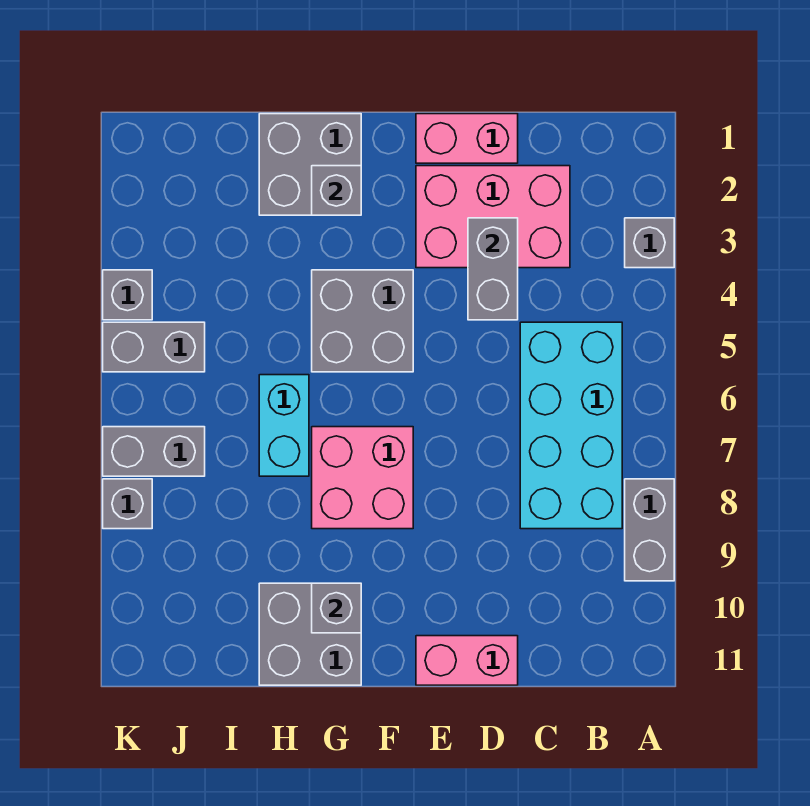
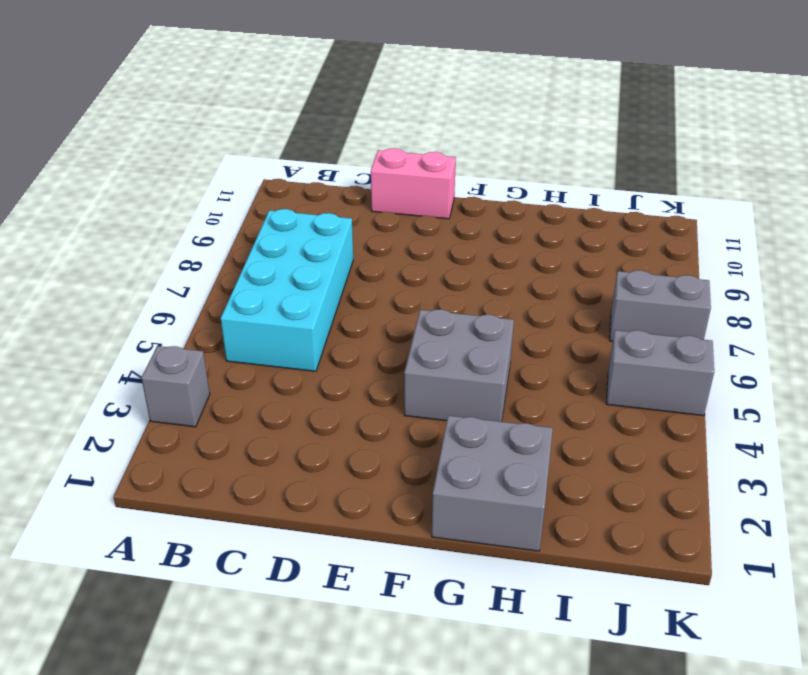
none -> grey brick A8:A9 level 1
none -> pink brick C2:E3 level 1
none -> pink brick D1:E1 level 1

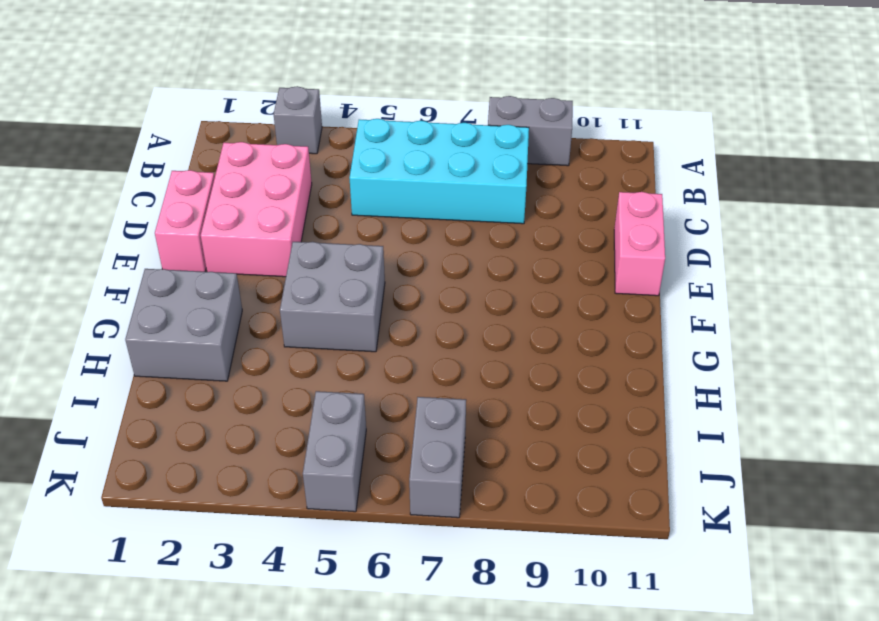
none -> pink brick F7:G8 level 1
none -> grey brick G10:H11 level 1
none -> cyan brick H6:H7 level 1

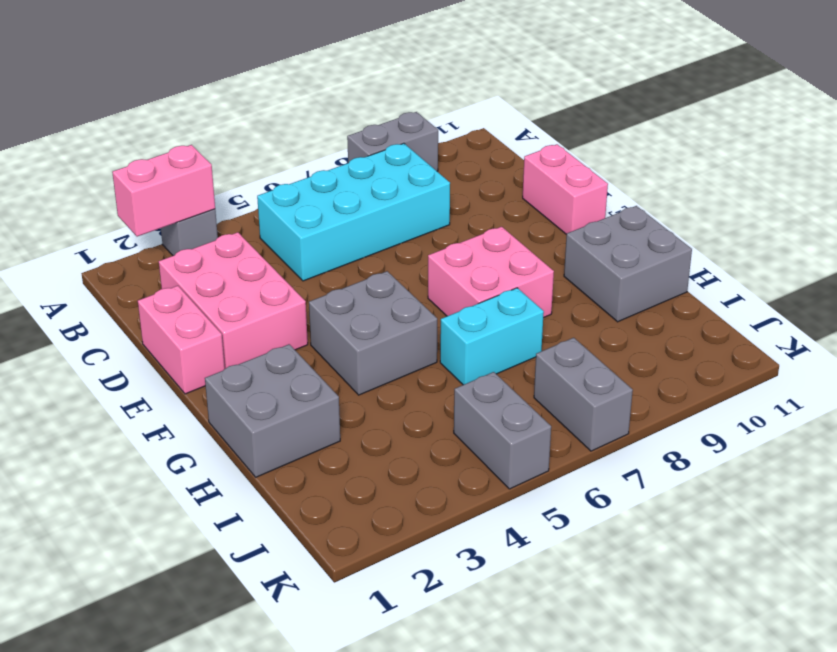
pink brick A2:A3 level 2 -> none
none -> grey brick K4 level 1
none -> grey brick K8 level 1
none -> grey brick D3:D4 level 2

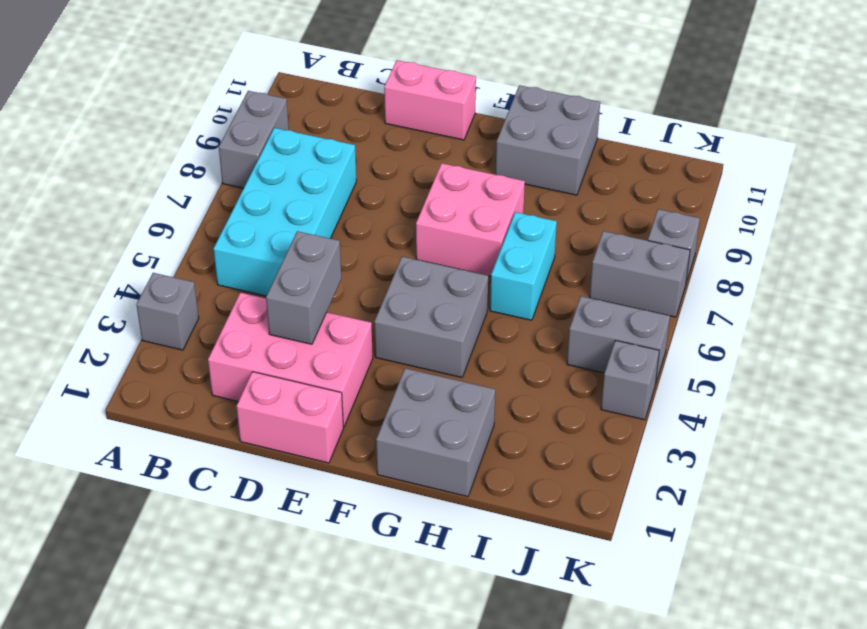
none -> grey brick G2 level 2
none -> grey brick G10 level 2

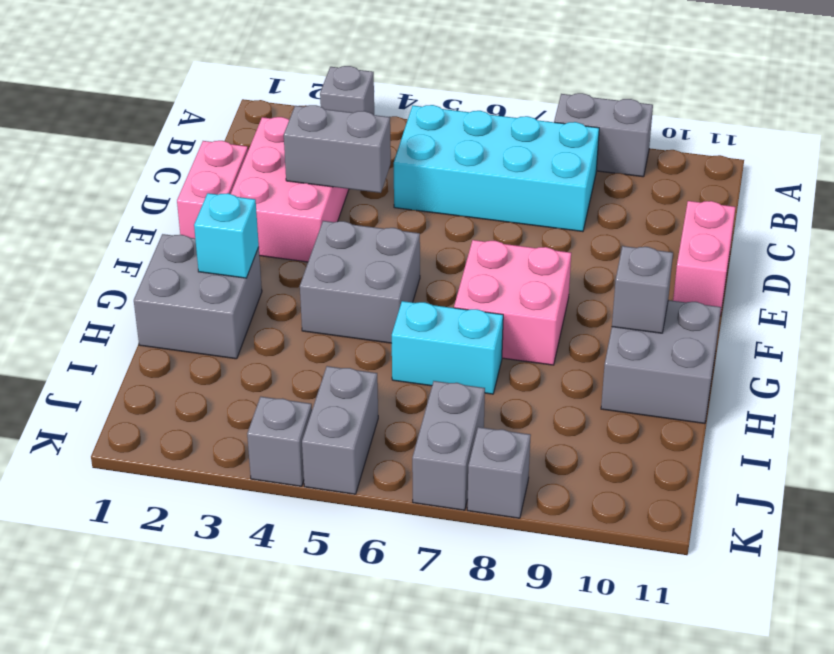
cyan brick G2 level 2 -> grey brick G2 level 2

